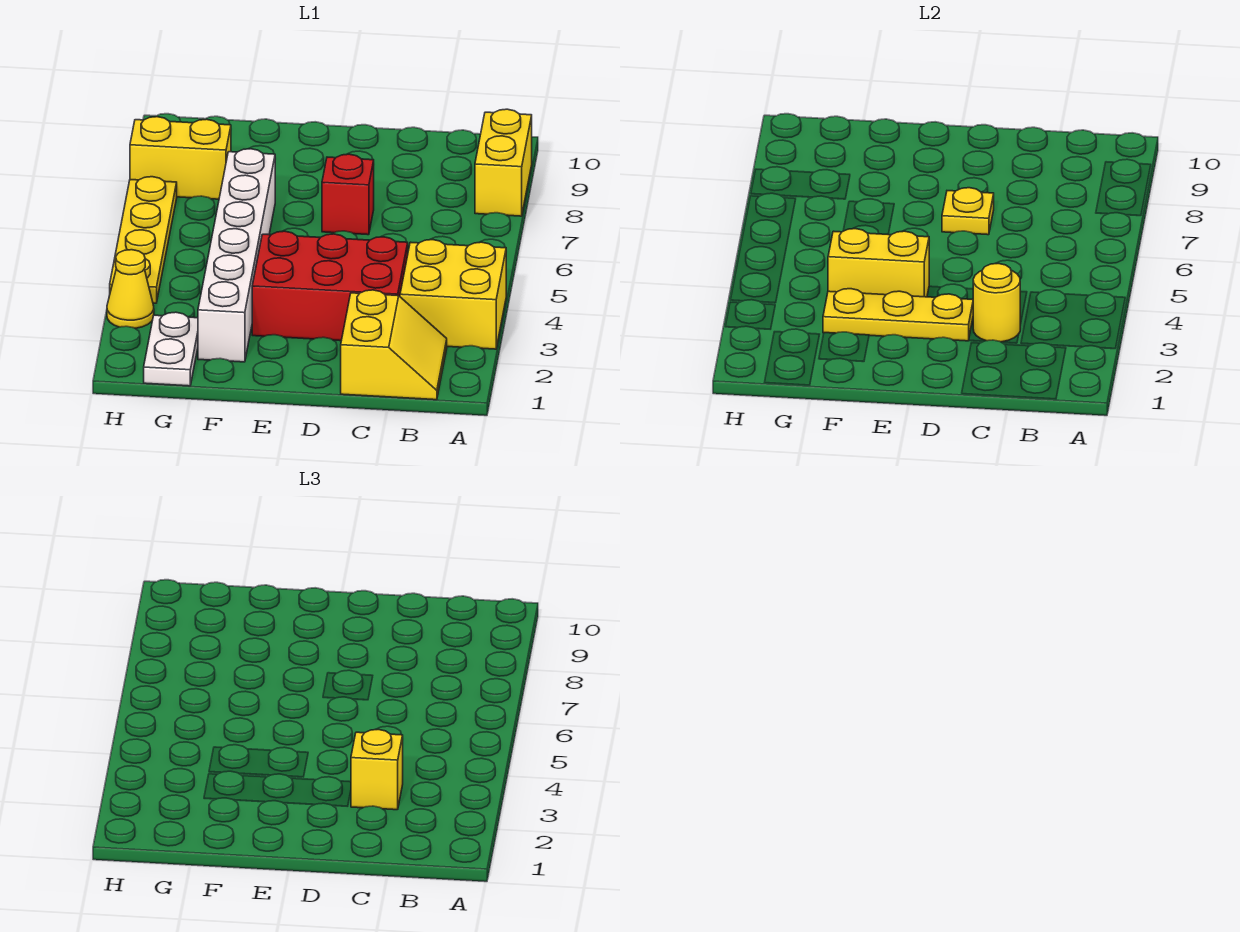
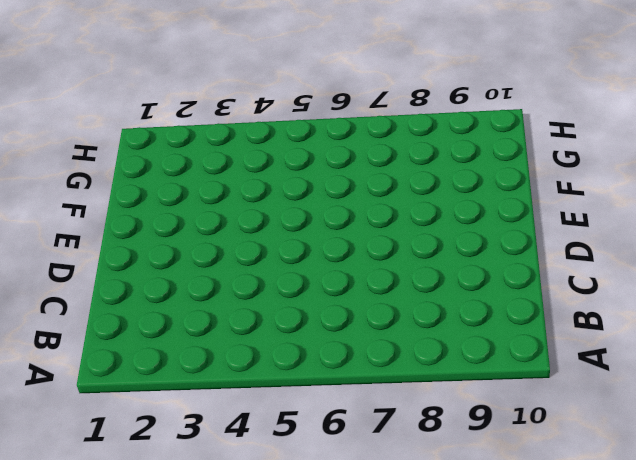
none -> yellow brick A3:B4 level 1
none -> yellow brick A8:A9 level 1
none -> yellow slope B1:C2 level 1 top C

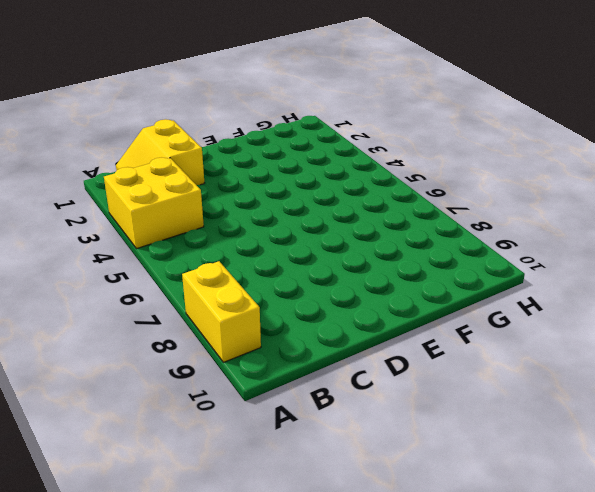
none -> red brick C3:E4 level 1
none -> red brick D7 level 1
none -> white brick F2:F7 level 1

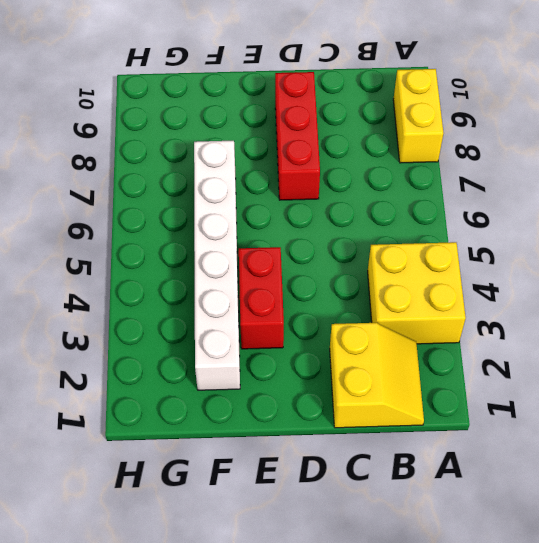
red brick D7:D9 level 1 -> red brick D7 level 1
red brick E3:E4 level 1 -> red brick C3:E4 level 1
none -> white plate G1:G2 level 1
none -> yellow brick G8:H8 level 1
none -> yellow cone H3 level 1

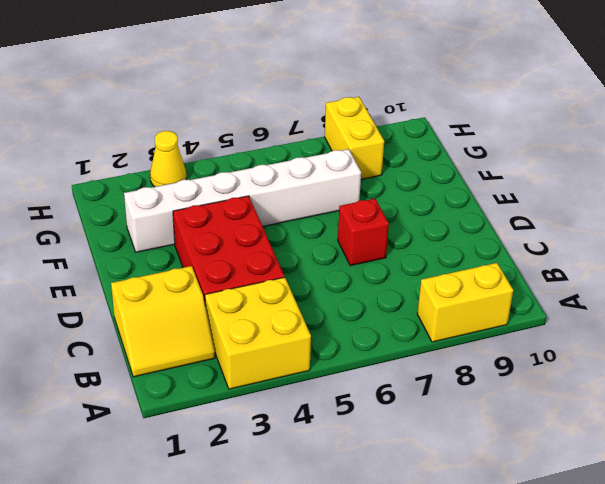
none -> white plate G1:G2 level 1
none -> yellow plate H4:H7 level 1
none -> yellow round brick C3 level 2

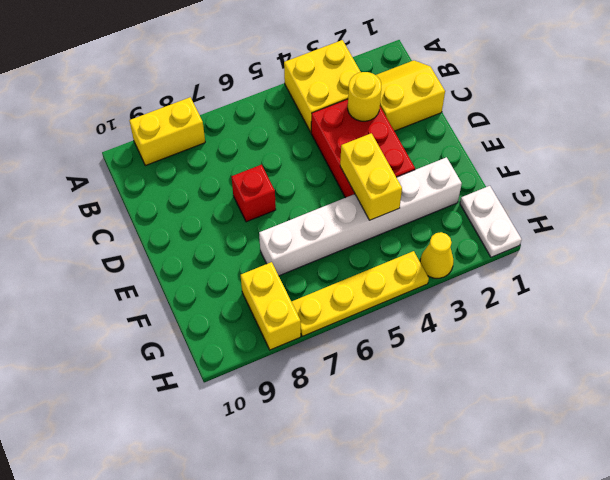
white plate G1:H1 level 1 -> white plate G1:G2 level 1
none -> yellow plate D3:F3 level 2
none -> yellow plate D7 level 2
none -> yellow brick C3 level 3

